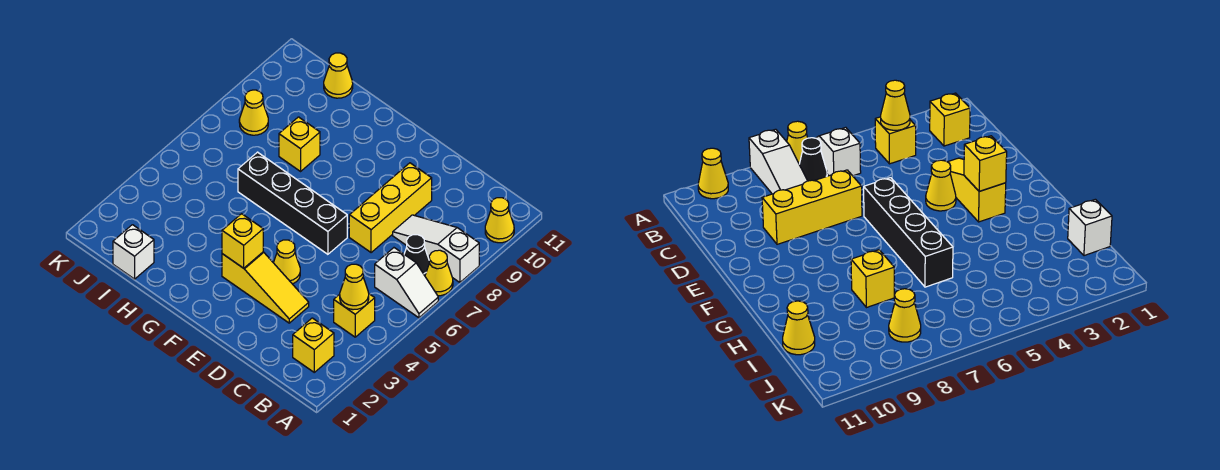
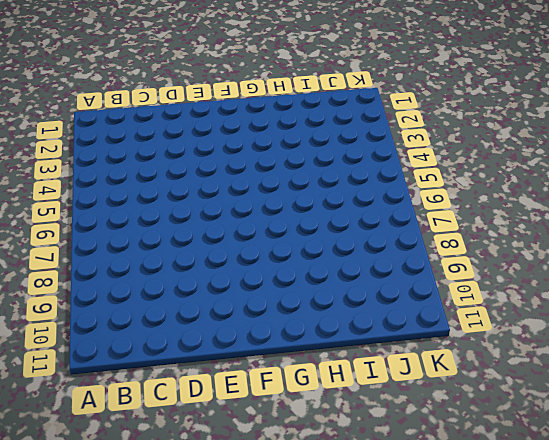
none -> white slope A6:B6 level 1 top B
none -> yellow cone A7 level 1
none -> white slope A8:C8 level 1 top A

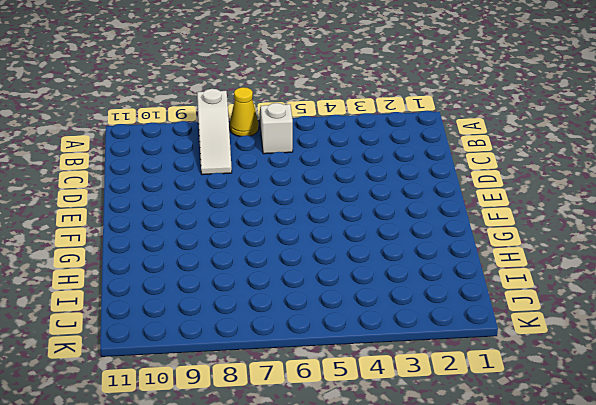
none -> yellow cone A10 level 1
none -> yellow brick B2 level 1
none -> yellow brick B4 level 1

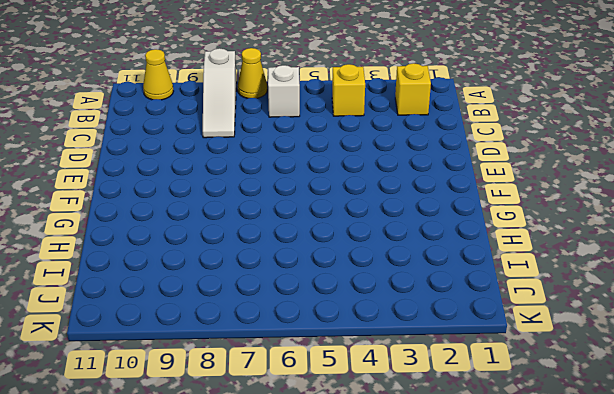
none -> black cone B7 level 1
none -> yellow slope D3:F3 level 1 top F
none -> yellow brick D7:D9 level 1

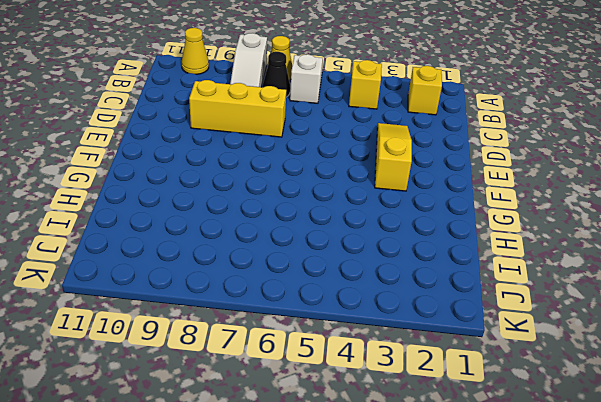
none -> yellow cone E4 level 1
none -> black brick E6:H6 level 1
none -> yellow brick H8 level 1

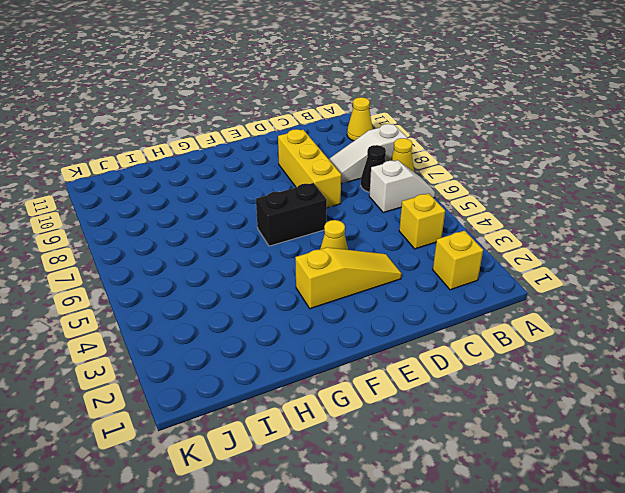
black brick E6:F6 level 1 -> black brick E6:H6 level 1
none -> yellow brick H8 level 1
none -> white brick I1 level 1
none -> yellow cone I11 level 1

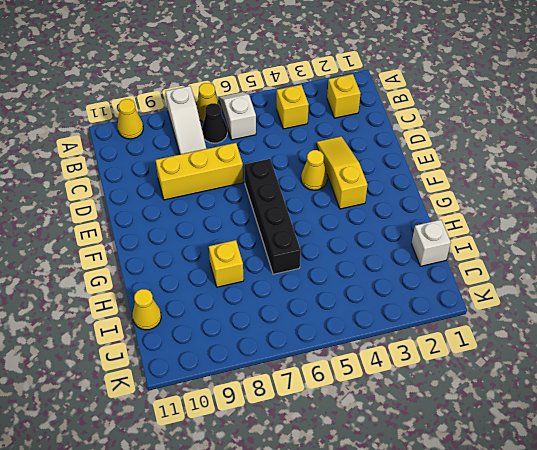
none -> yellow cone J8 level 1
none -> yellow cone B4 level 2
none -> yellow brick F3 level 2

